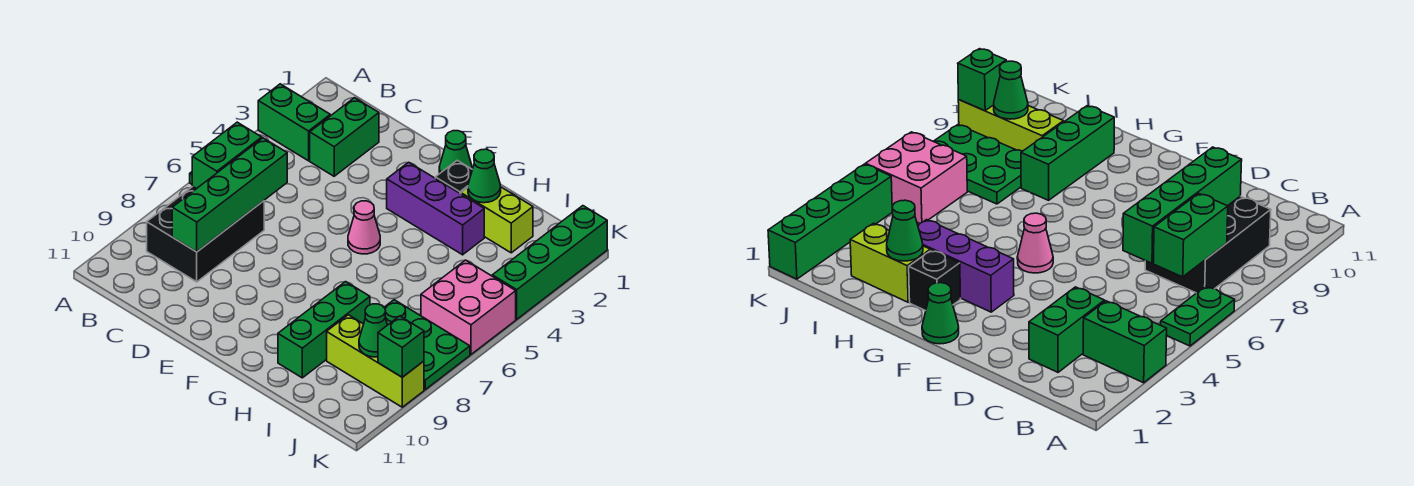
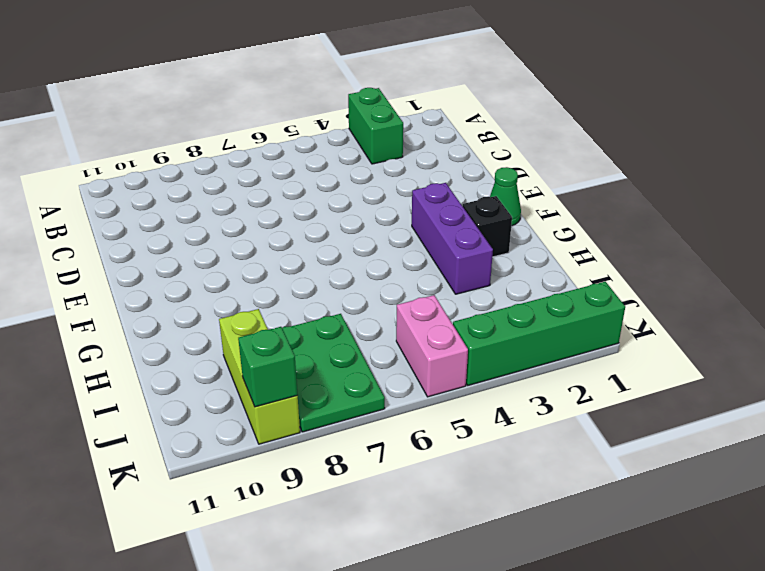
pink brick J5:K5 level 1 -> pink brick J5:K6 level 1
none -> green plate A5:A6 level 1
none -> black brick B7:C9 level 1
none -> green brick C2:C3 level 1

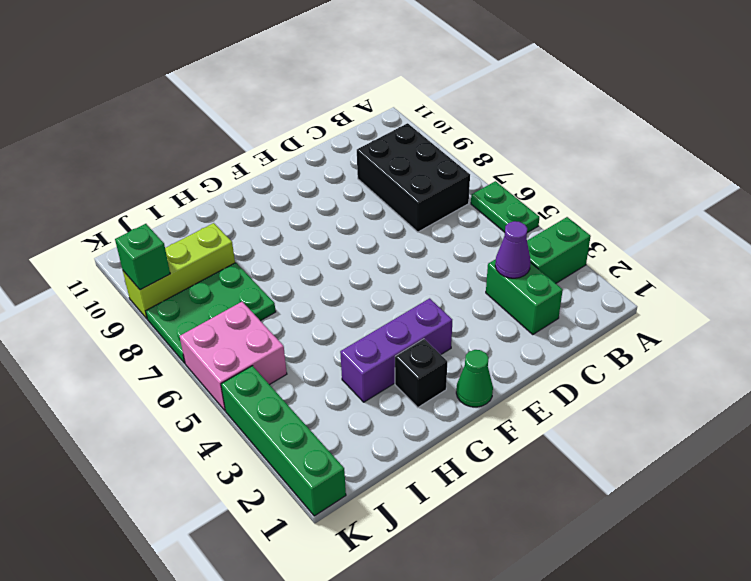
purple cone C3 level 2 -> none
none -> pink cone F5 level 1
none -> lime brick H2:I2 level 1
none -> green brick H8:H10 level 1

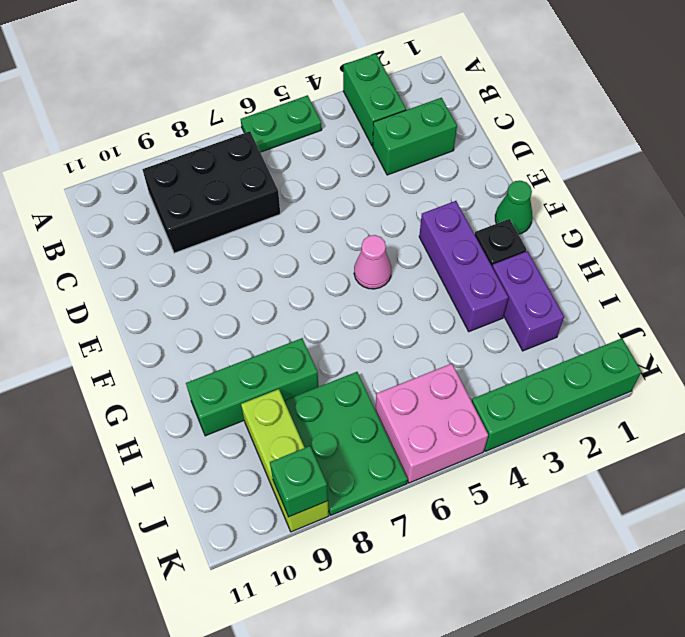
purple brick H2:I2 level 1 -> lime brick H2:I2 level 1
none -> green brick B6:B7 level 2
none -> green brick C6:C9 level 2
none -> green cone H2 level 2

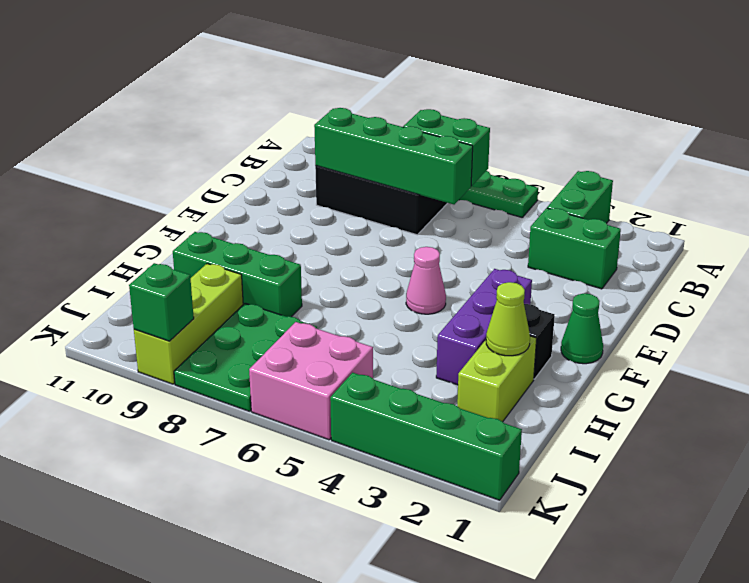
lime cone H2 level 2 -> green cone H2 level 2
none -> green cone J9 level 2

